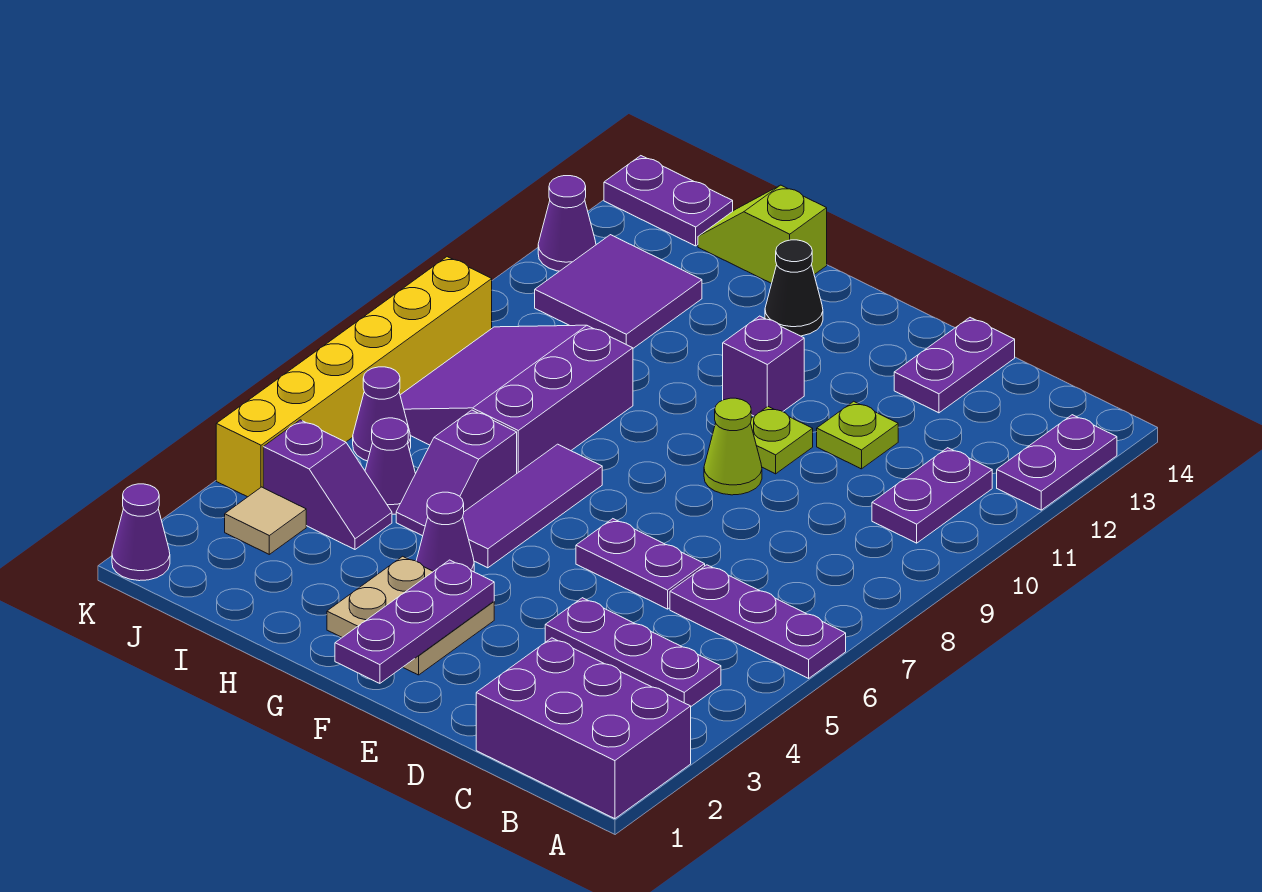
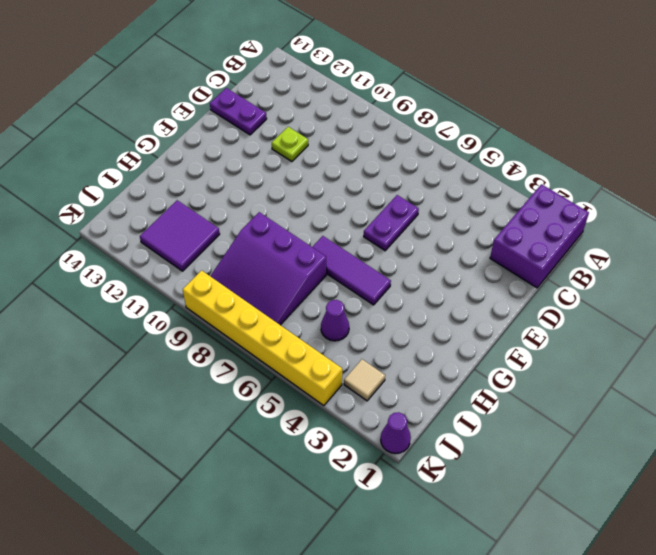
none -> purple plate A6:C6 level 1
none -> purple plate A12:A13 level 1
none -> purple plate B4:D4 level 1

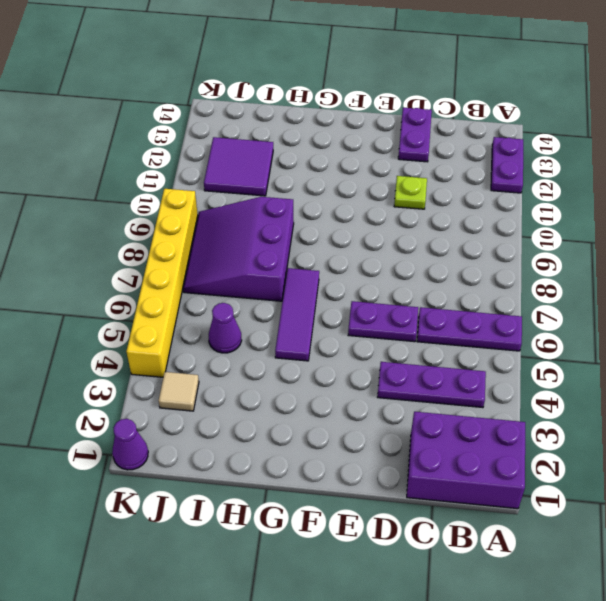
none -> purple plate B10:B11 level 1
none -> lime cone E9 level 1
none -> lime plate E10 level 1

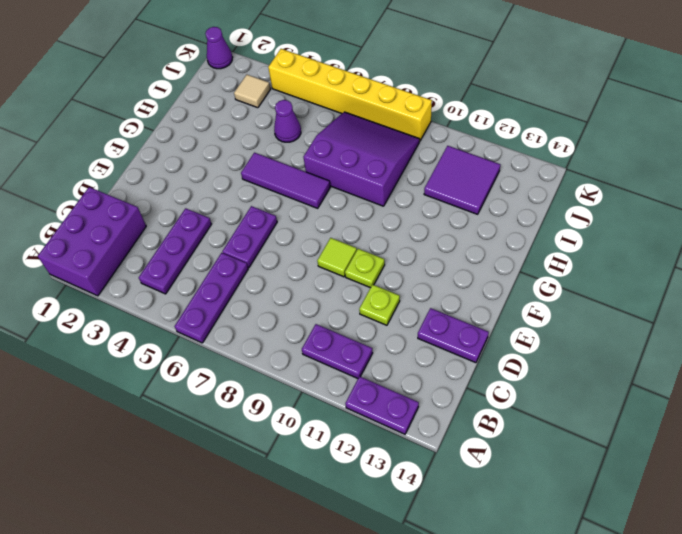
lime tile E9 level 1 -> lime cone E9 level 1
none -> tan plate F2:G3 level 1
none -> purple brick F11 level 1
none -> purple cone G4 level 1

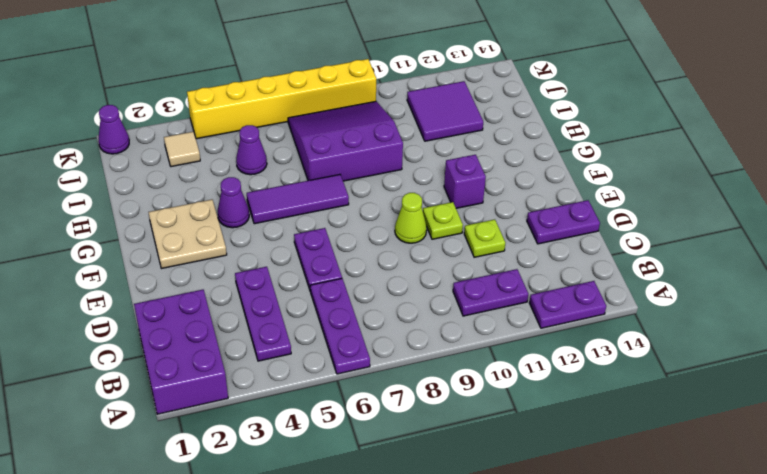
none -> black cone G13 level 1
none -> purple slope H5:H6 level 1 top 6
none -> lime slope H14:I14 level 1 top H

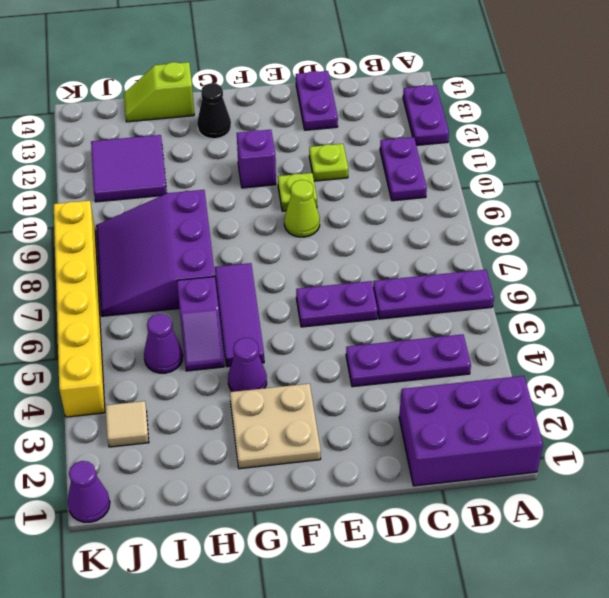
none -> purple slope I4:J4 level 1 top J
none -> purple cone J6 level 1
none -> purple plate J14:K14 level 1

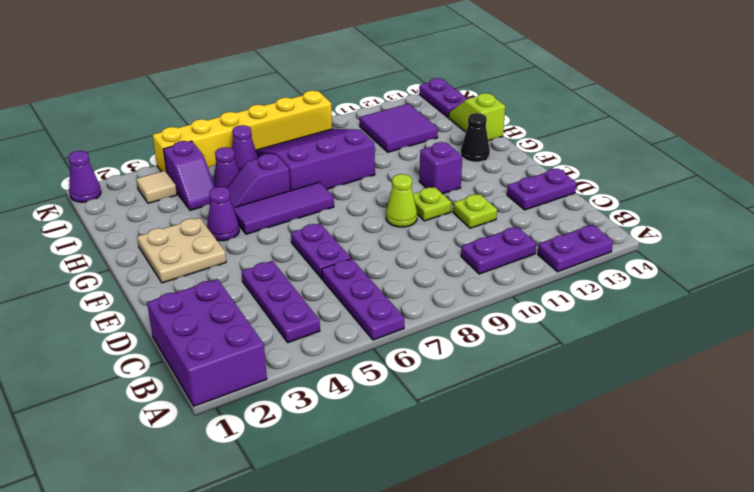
none -> purple cone K12 level 1
none -> purple plate F1:F3 level 2

